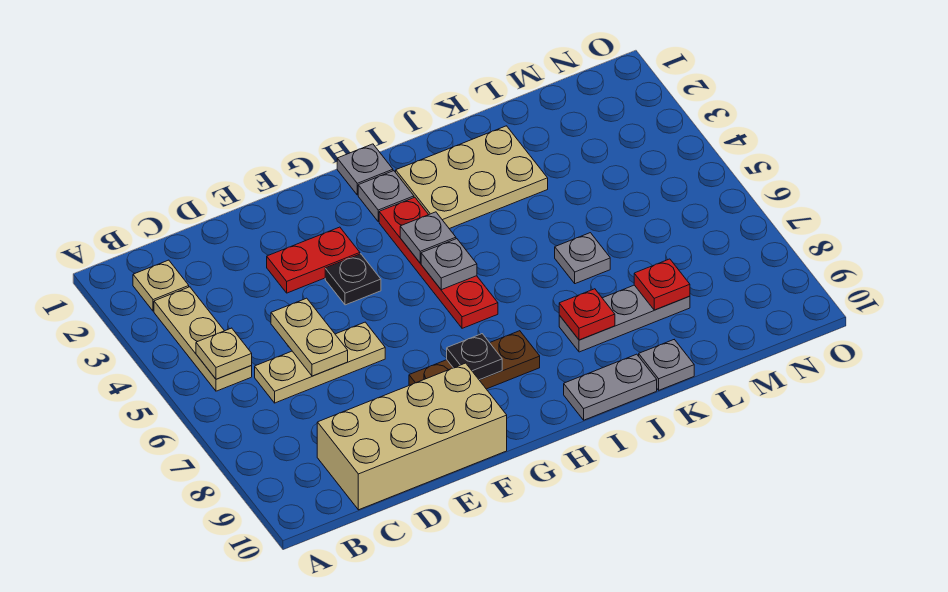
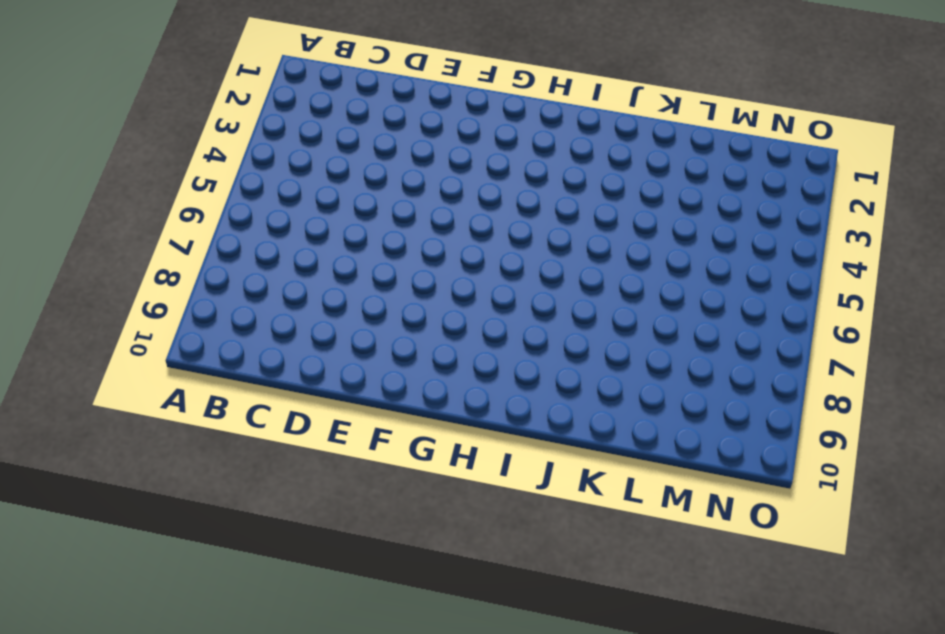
none -> tan plate B2 level 1
none -> tan plate B3:B5 level 1
none -> tan plate C6:E6 level 1

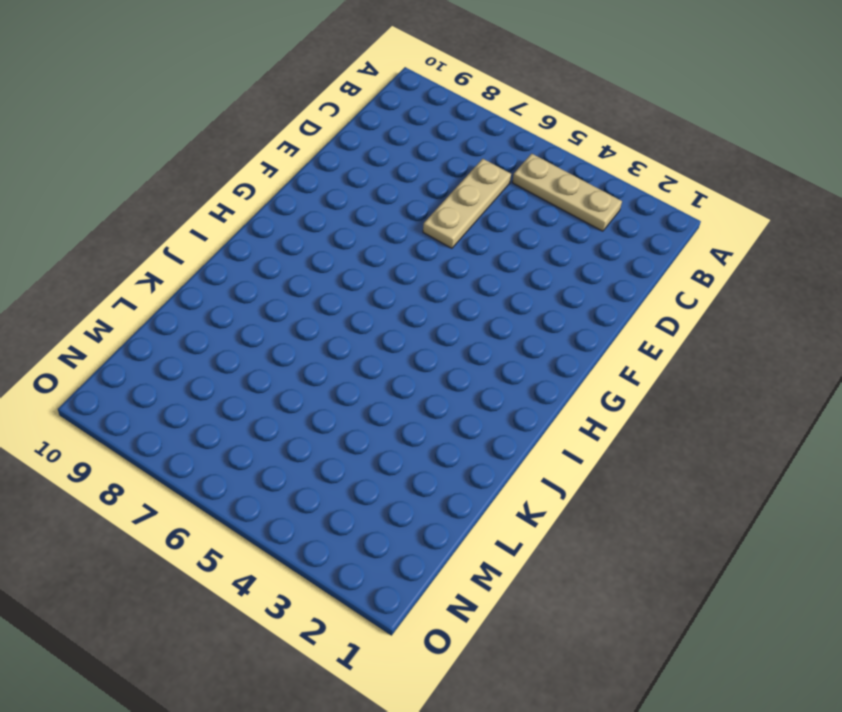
none -> tan plate B2 level 1
none -> tan brick C9:F10 level 1
none -> red plate E3:F3 level 1

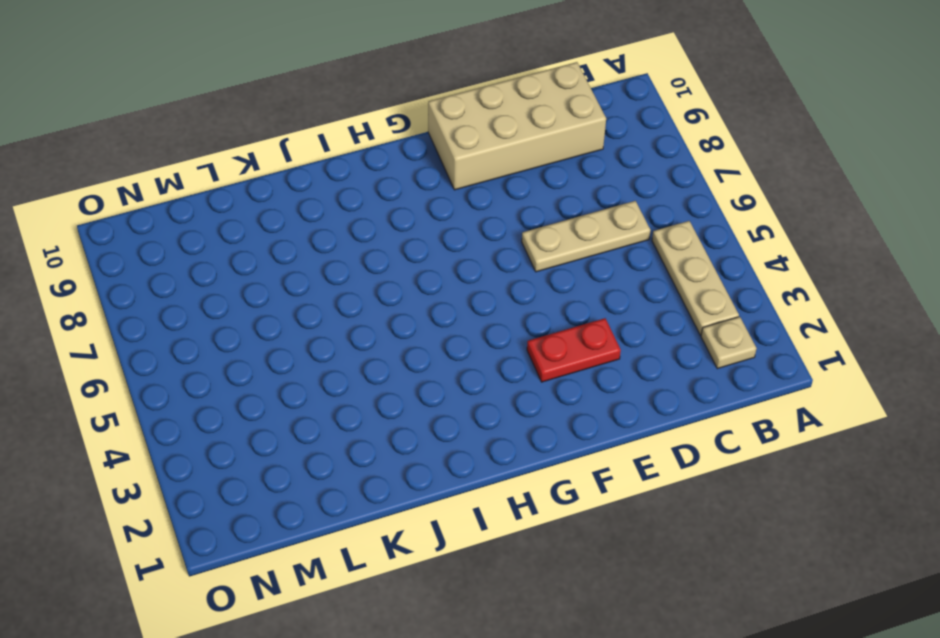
none -> black plate F4 level 1
none -> brown plate F8:H8 level 1
none -> grey plate H1 level 1

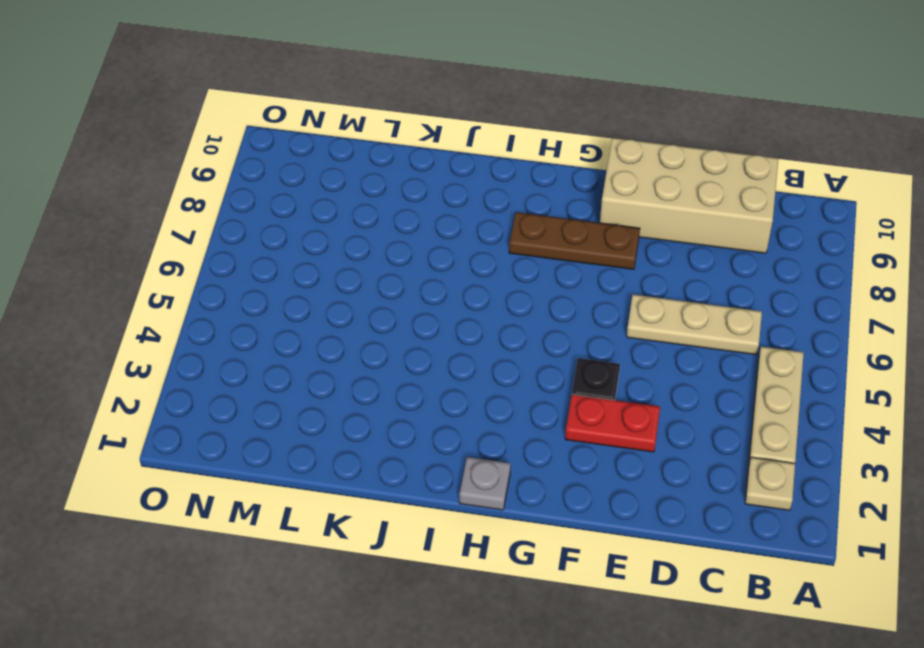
none -> grey plate H2 level 1
none -> red plate H3:H6 level 1
none -> tan plate I2:K3 level 1

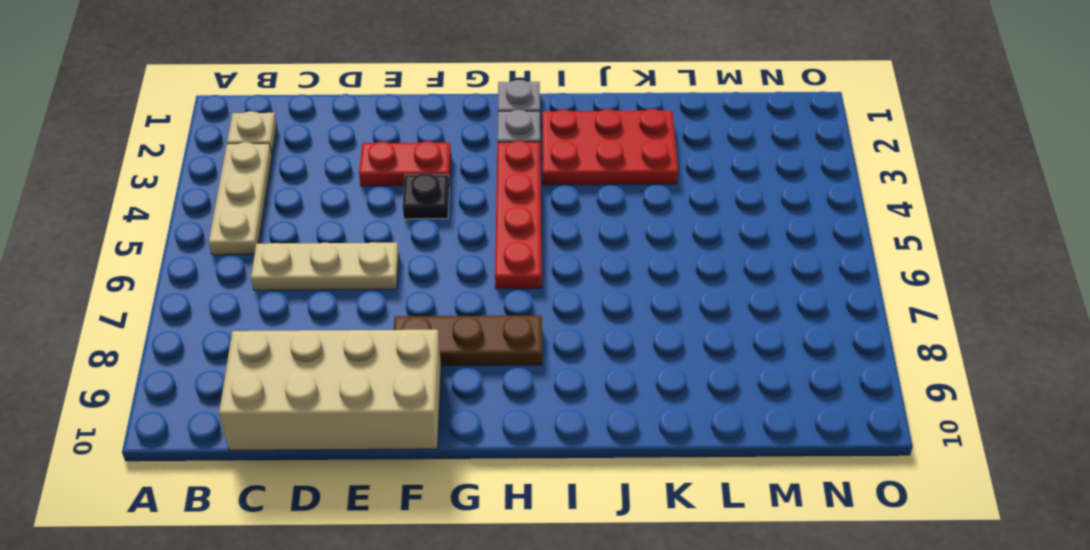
red plate I2:K3 level 1 -> tan plate I2:K3 level 1
none -> grey plate I10:J10 level 1
none -> grey plate J8:L8 level 1
none -> grey plate K6 level 1

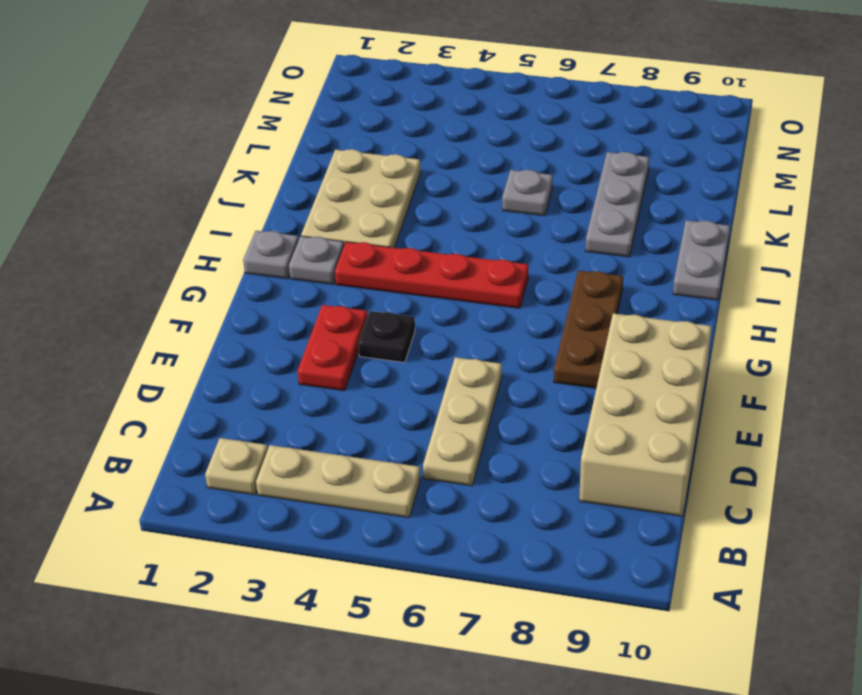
none -> grey plate K10 level 1
none -> tan plate B5 level 2
none -> tan plate D5:D6 level 2

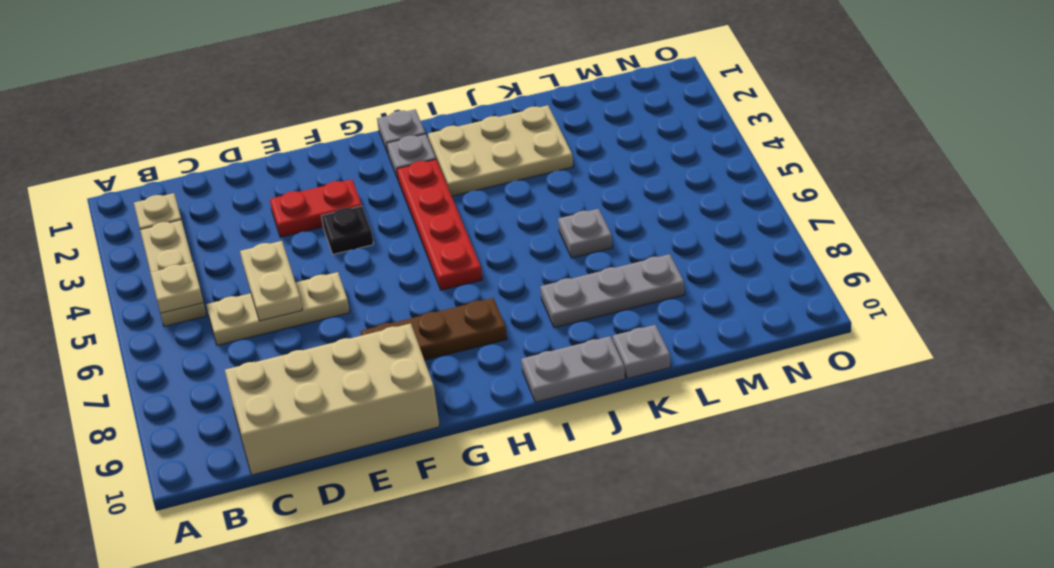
none -> black plate G8 level 2
none -> grey plate H4 level 2
none -> grey plate H5 level 2

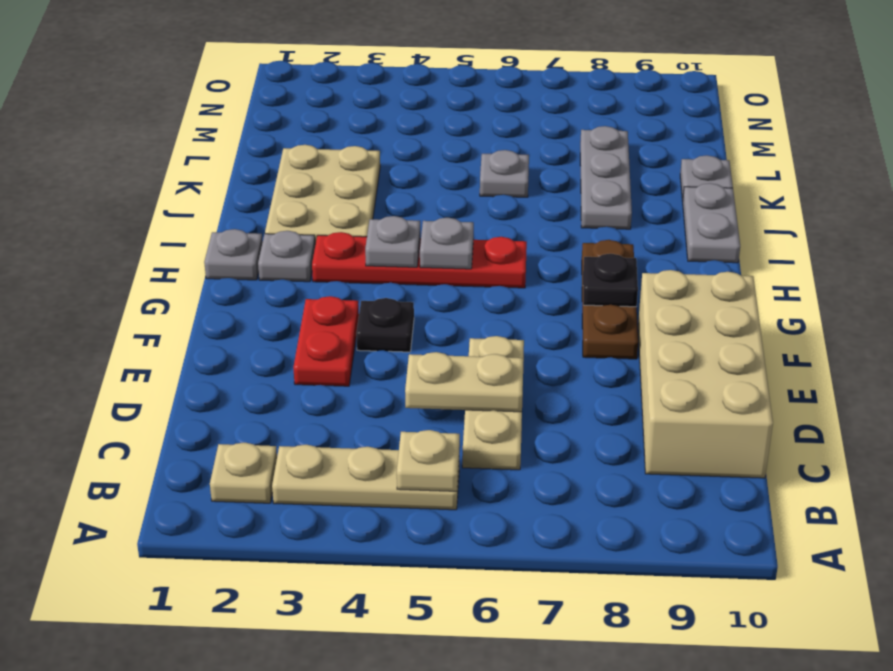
none -> red plate J8 level 2
none -> red plate L8 level 2

